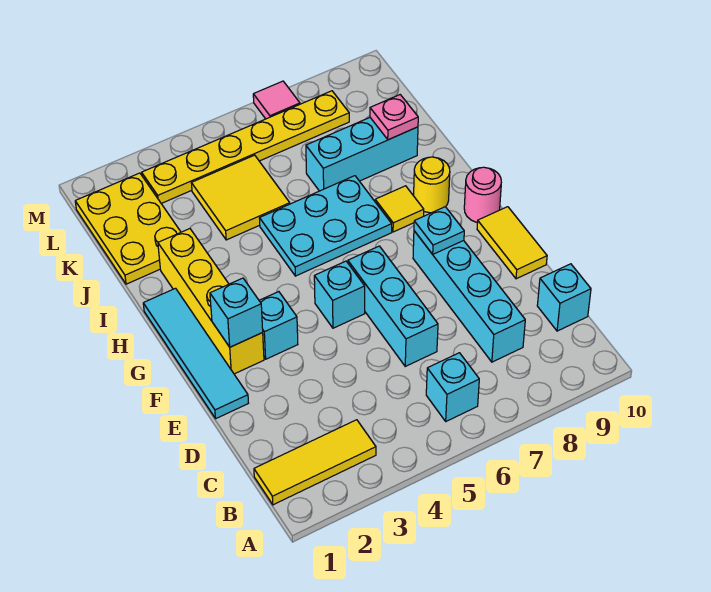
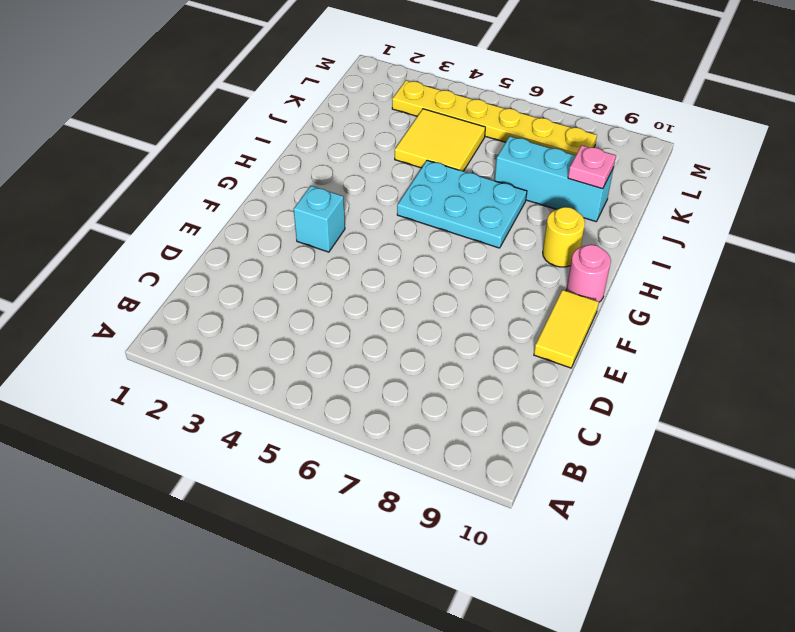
none -> yellow tile B1:B3 level 1
none -> cyan brick B6 level 1
none -> cyan brick C8:F8 level 1

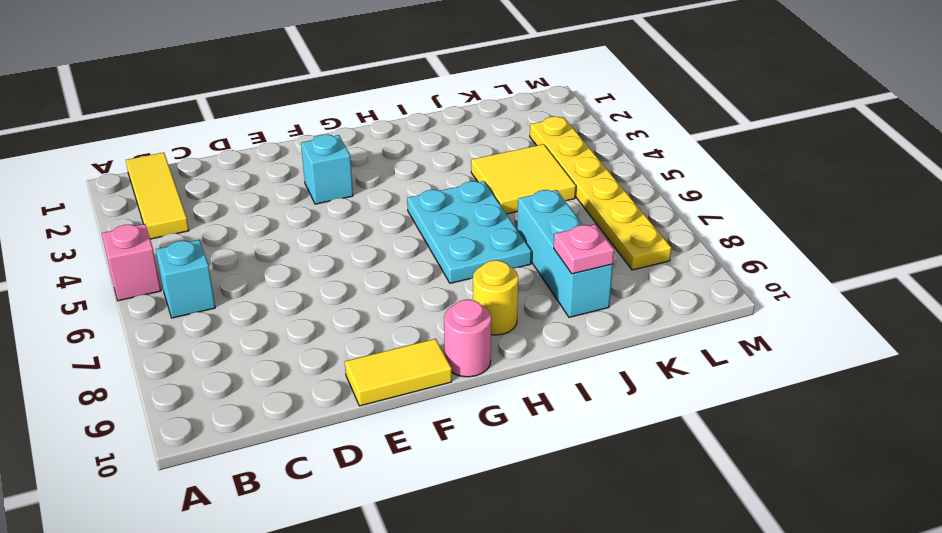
pink brick A5 level 1 -> none
none -> cyan brick C8:F8 level 1
none -> cyan brick C10 level 1
none -> cyan brick D6:F6 level 1

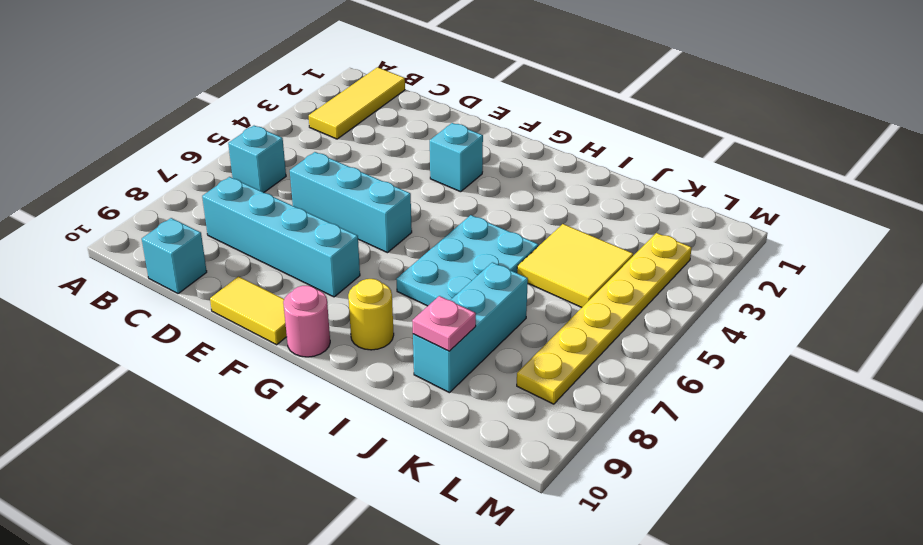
none -> cyan tile E1:H1 level 1
none -> yellow brick F2:I2 level 1
none -> cyan brick F5 level 1

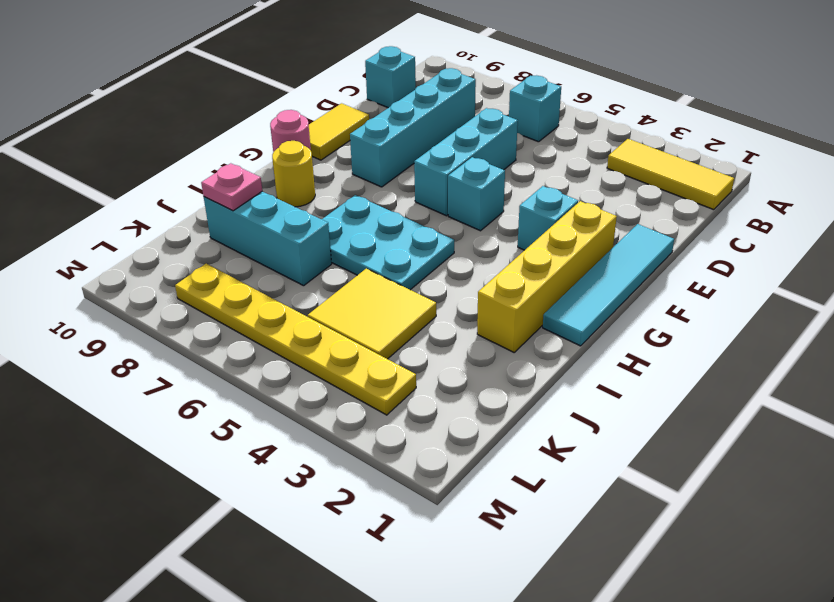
none -> yellow tile H8 level 1
none -> yellow plate J1:L2 level 1
none -> pink tile M7 level 1

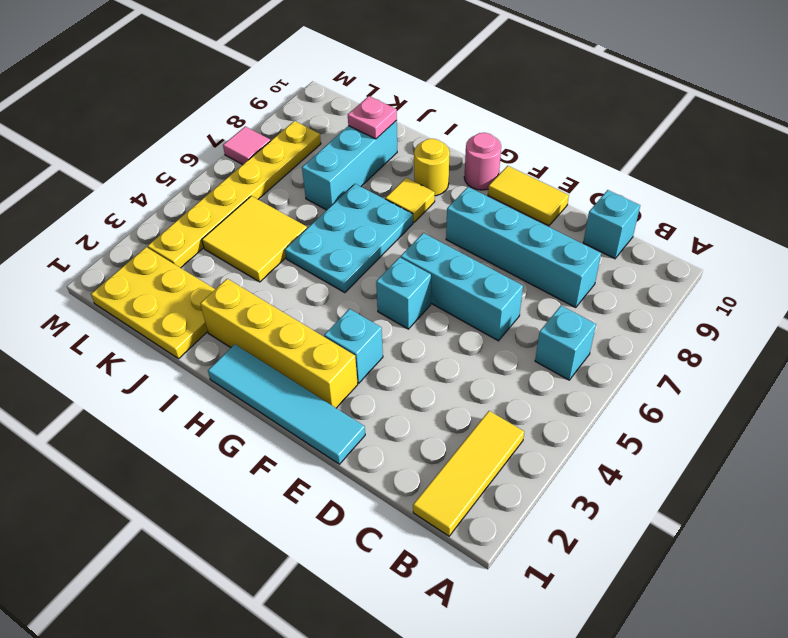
none -> cyan brick F2 level 2
none -> cyan plate F8 level 2

